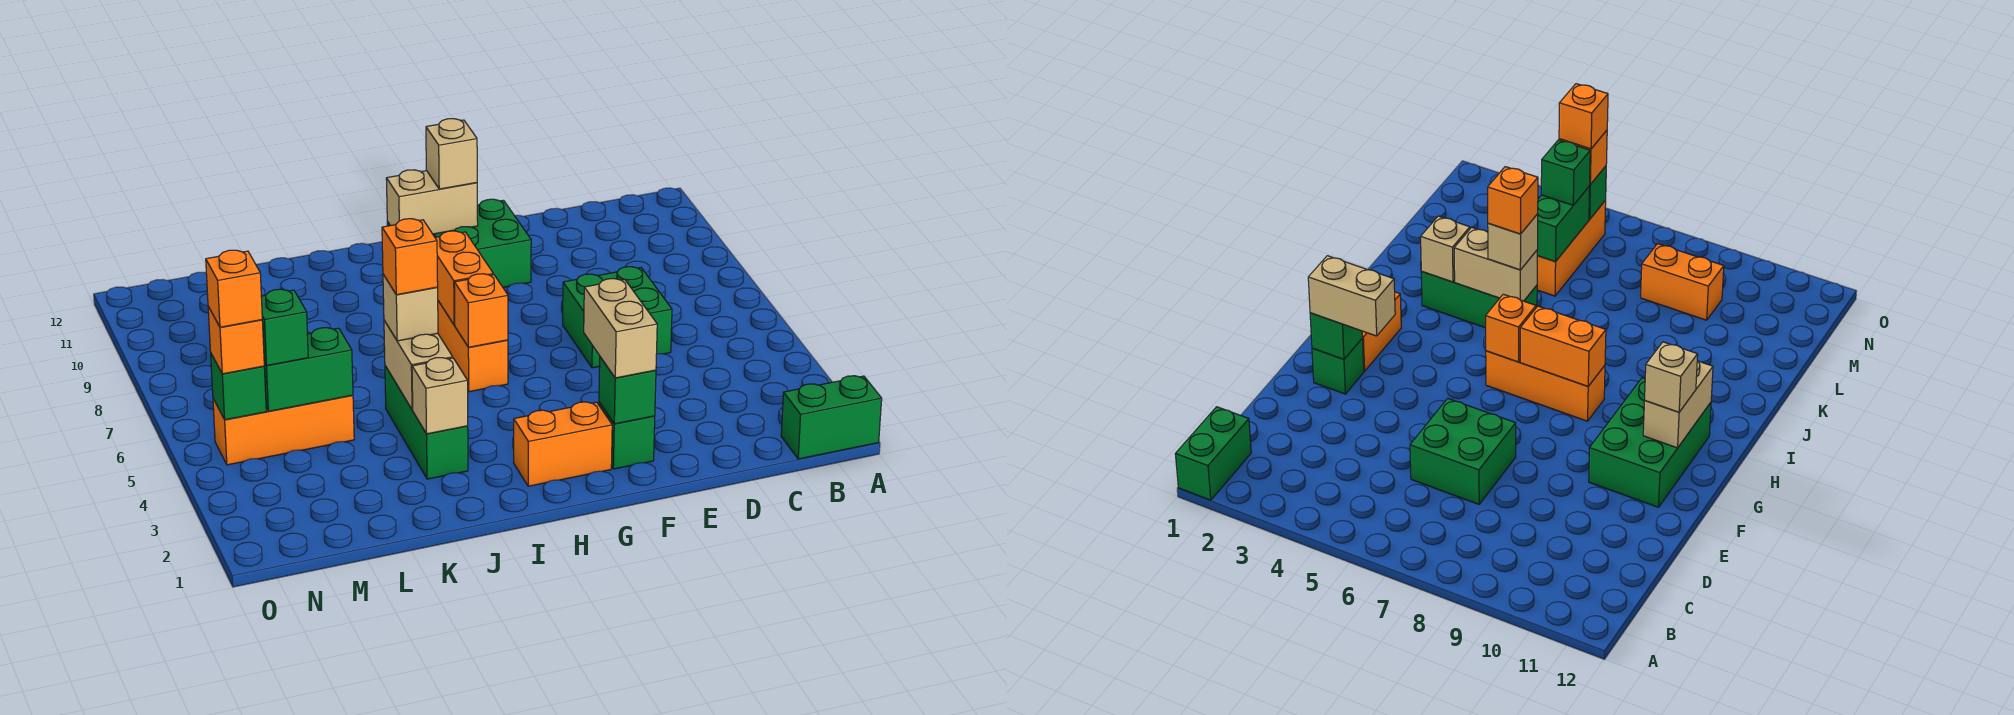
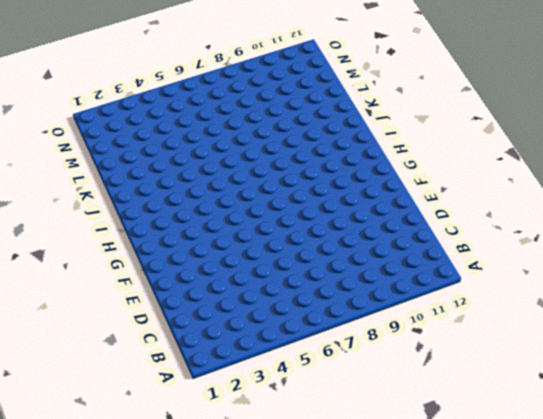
none -> green brick A1:B1 level 1
none -> green brick D6:E7 level 1
none -> green brick F2 level 1

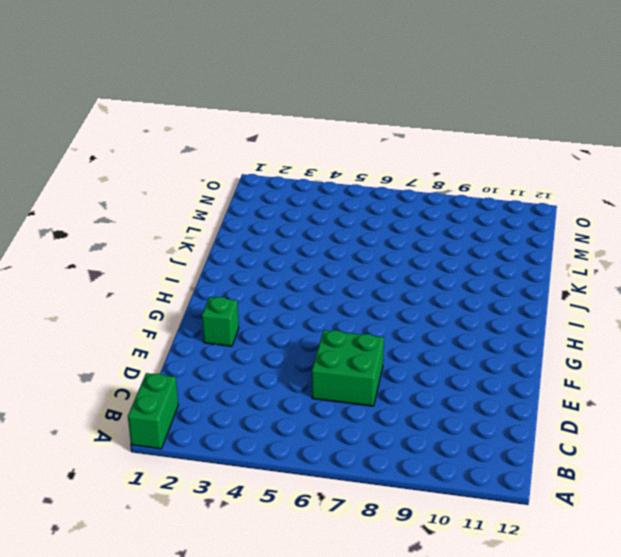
none -> green brick F10:H11 level 1
none -> orange brick G2:H2 level 1
none -> orange brick H6:H8 level 1

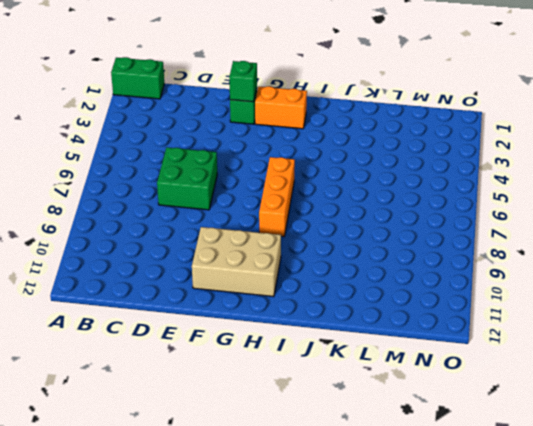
tan brick F10:H11 level 1 -> green brick F10:H11 level 1
none -> green brick J3:J5 level 1
none -> orange brick L5:N5 level 1
none -> orange brick M8:M9 level 1

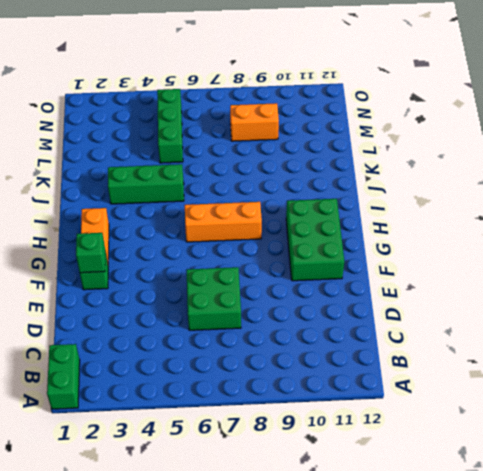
green brick L5:N5 level 1 -> orange brick L5:N5 level 1
none -> tan brick G11:H11 level 2
none -> orange brick H6 level 2
none -> orange brick H7:H8 level 2

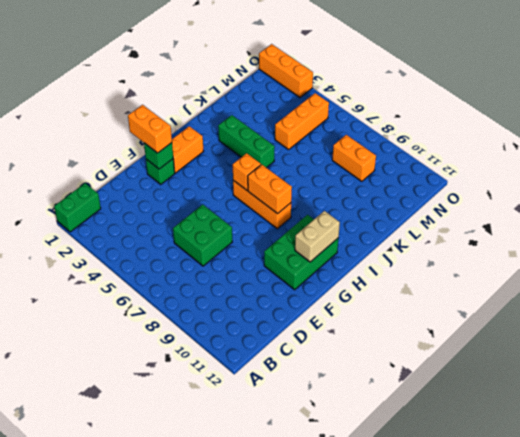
orange brick F1:F2 level 3 -> tan brick F2:F3 level 3
orange brick O1:O3 level 1 -> none
none -> tan brick J3 level 2
none -> tan brick J4:J5 level 2
none -> green brick L5:M5 level 2

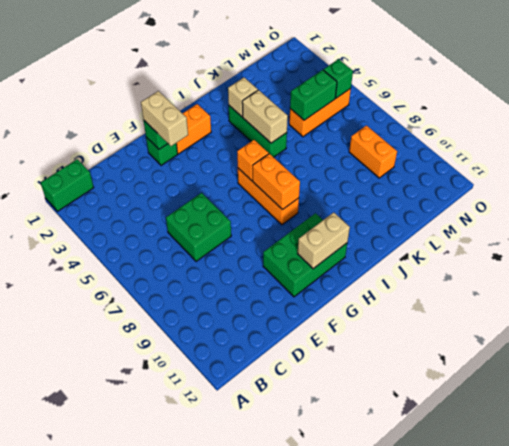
none -> tan brick G11 level 3
none -> tan brick J5 level 3
none -> green brick M5 level 3

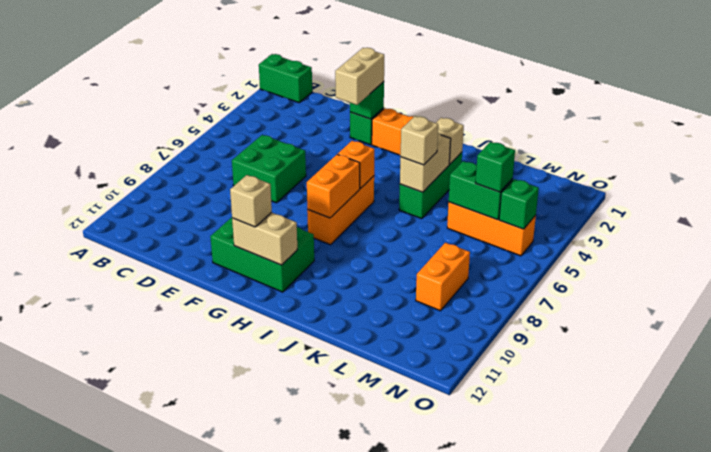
none -> orange brick N5 level 3
none -> orange brick J5 level 4
none -> orange brick N5 level 4

